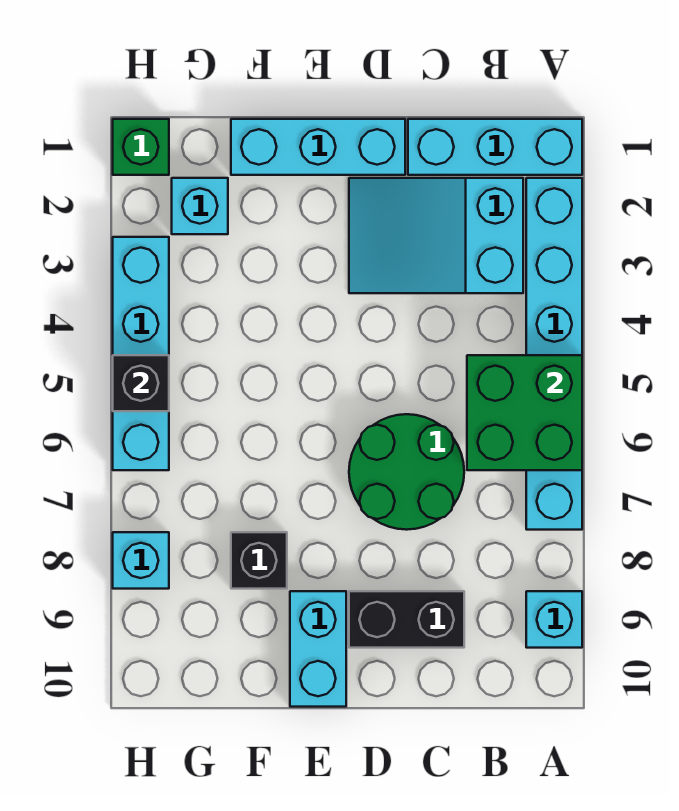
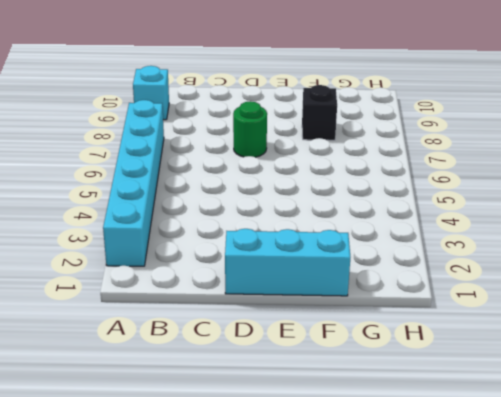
green round brick D7 level 1 -> green round brick C6:D7 level 1
none -> cyan brick A1:C1 level 1
none -> cyan slope B2:D3 level 1 top B
none -> black brick C9:D9 level 1

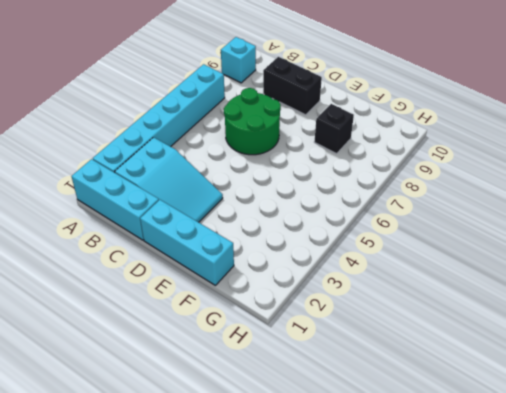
none -> cyan brick E9:E10 level 1
none -> cyan brick G2 level 1
none -> green brick H1 level 1

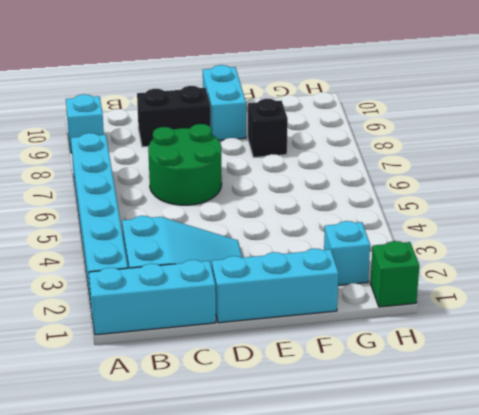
none -> cyan brick H3:H6 level 1
none -> cyan brick H8 level 1
none -> green brick A5:B6 level 2

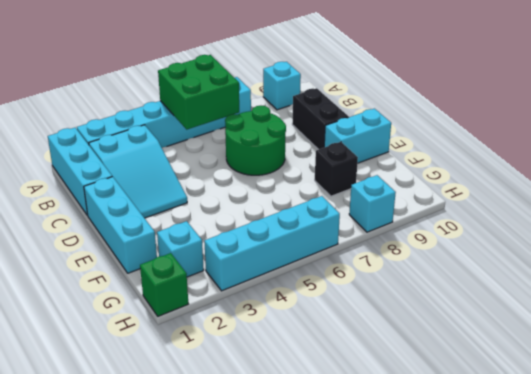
none -> black brick H5 level 2

